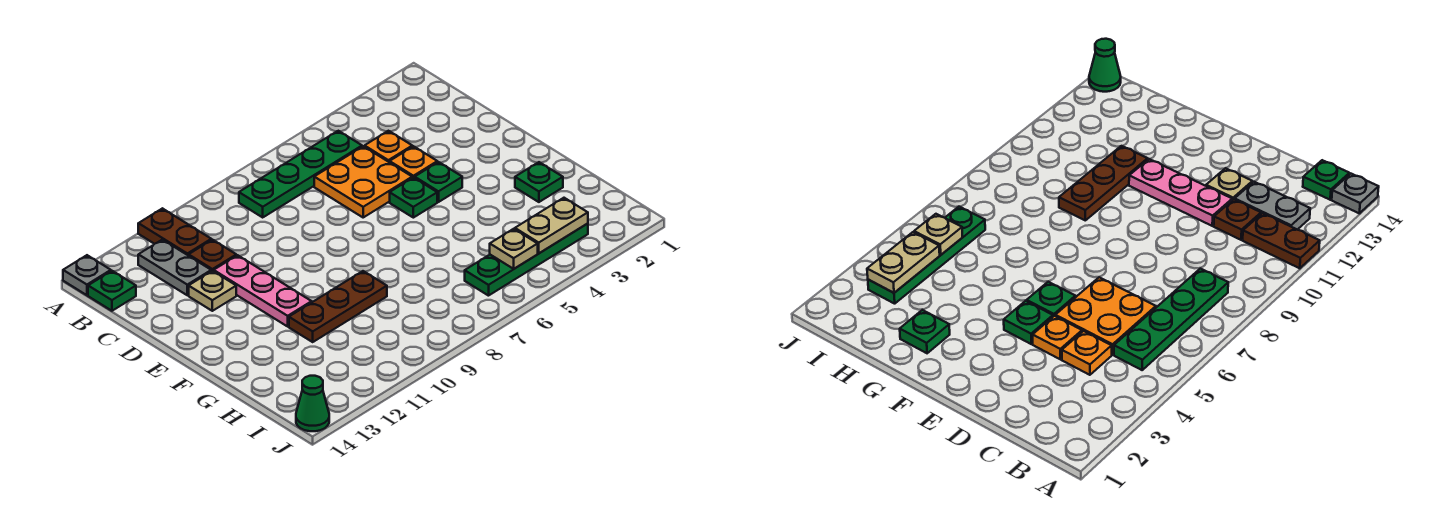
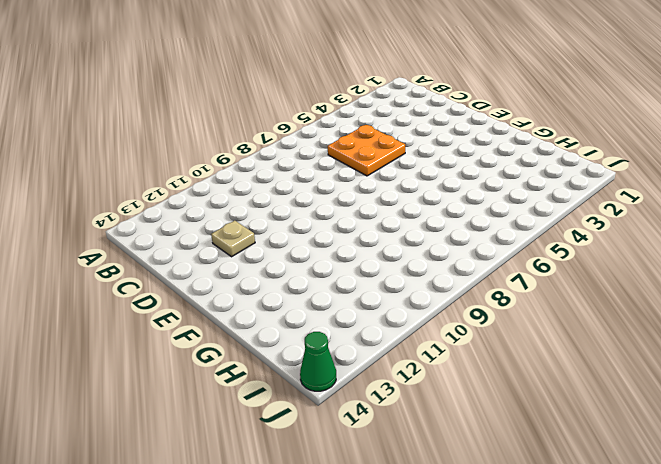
none -> brown plate A11:B11 level 1
none -> grey plate A14 level 1
none -> green plate B5:B8 level 1

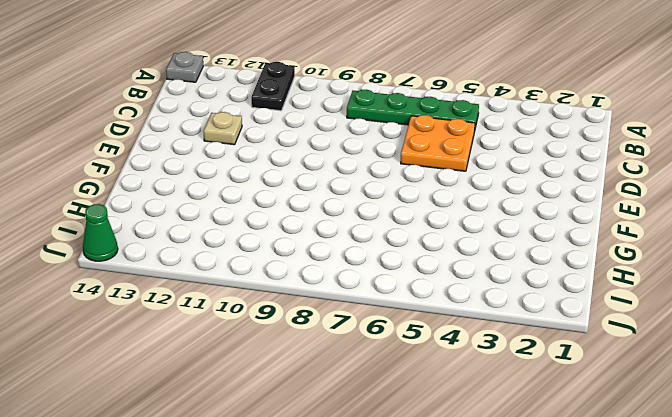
black plate A11:B11 level 1 -> brown plate A11:B11 level 1
none -> grey plate B12:C12 level 1
none -> green plate B14 level 1
none -> orange plate C4 level 1

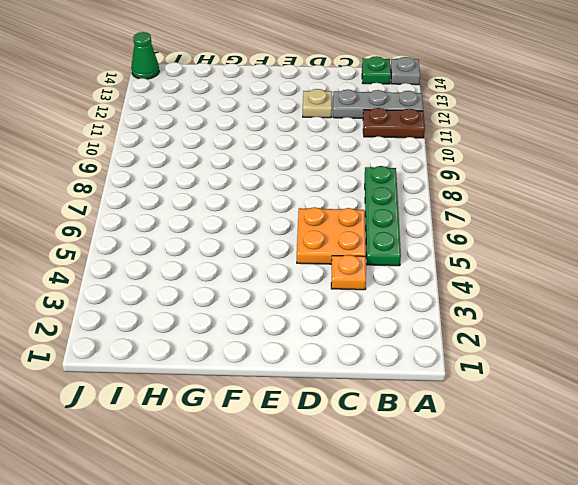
grey plate A12:C12 level 1 -> grey plate B12:C12 level 1
none -> brown plate C11 level 1
none -> orange plate D4 level 1
none -> pink plate D11:F11 level 1

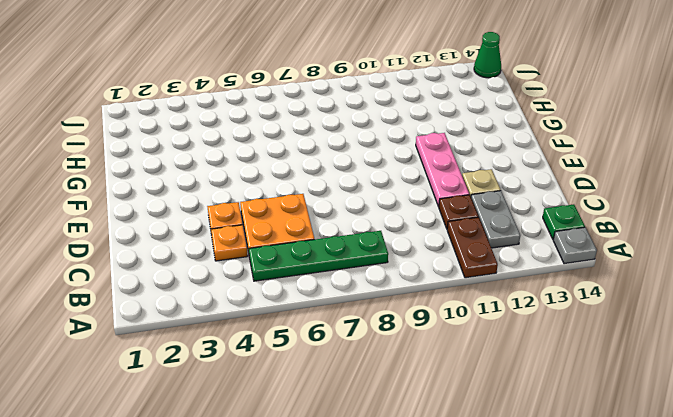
none -> green plate E4 level 1
none -> green plate E5 level 1
none -> green plate G2 level 1

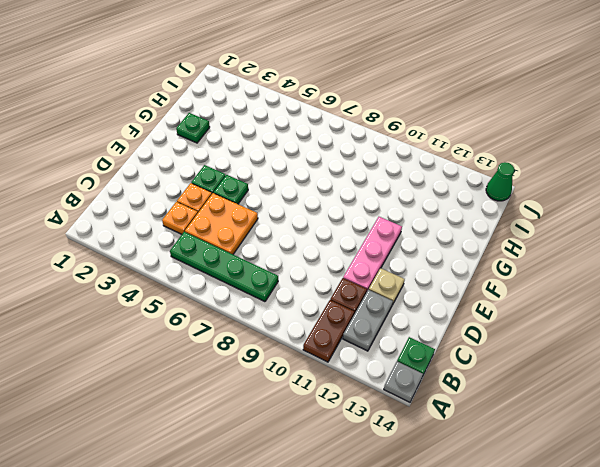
none -> brown plate G9:G11 level 1
none -> green plate I3:I6 level 1
none -> tan plate I3:I4 level 2

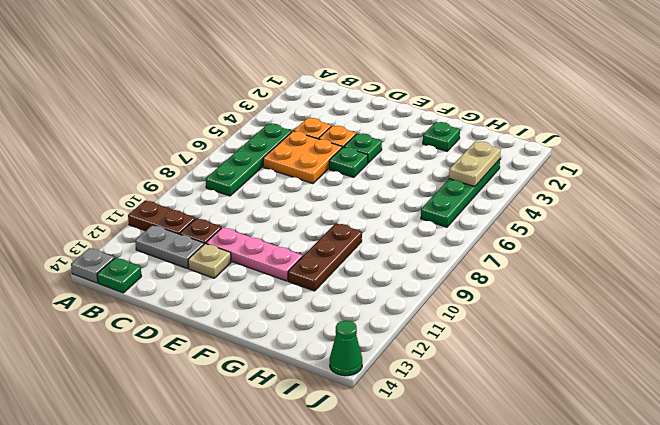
none -> tan plate I5 level 2

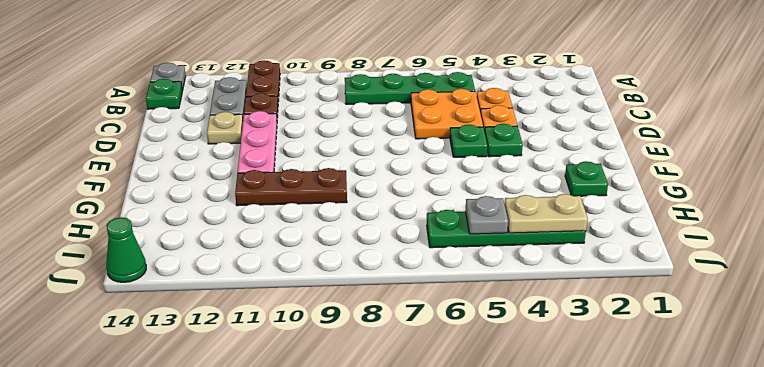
grey plate I5 level 2 -> tan plate I5 level 2

